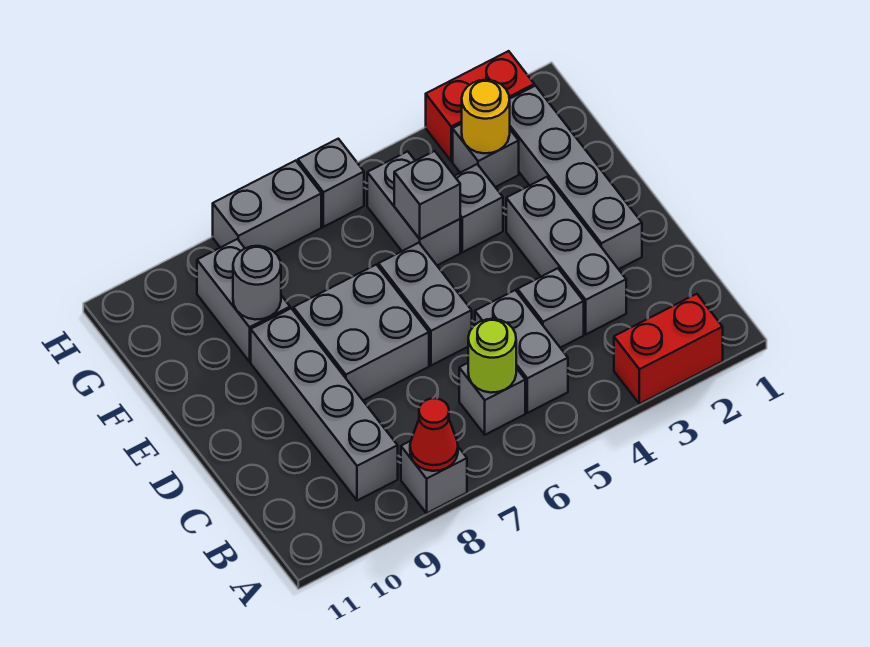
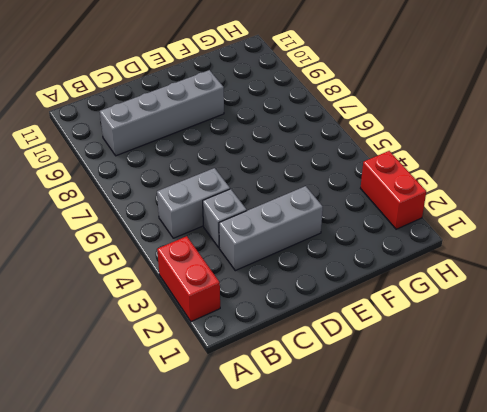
none -> grey brick A8 level 1
none -> grey brick B6 level 1
none -> grey brick D2:G2 level 1

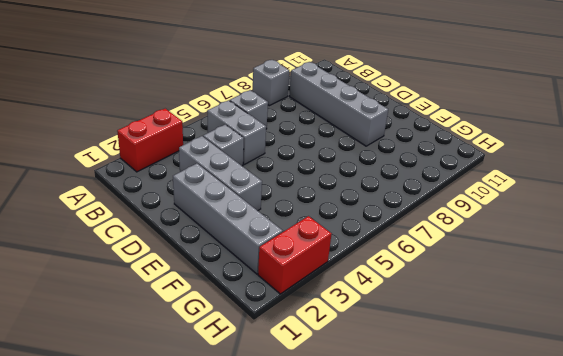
none -> grey brick D6:E6 level 1
none -> grey brick D7:E8 level 1
none -> grey brick F4 level 1

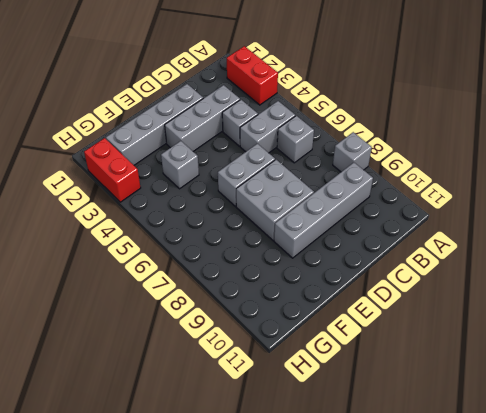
none -> grey brick F5:G5 level 1
none -> grey brick F9:G9 level 1
none -> grey brick G3 level 1

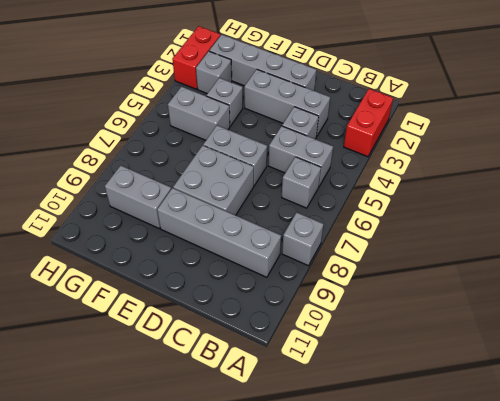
none -> grey brick H6 level 1
none -> grey brick H7:H8 level 1
none -> red cone A8 level 2

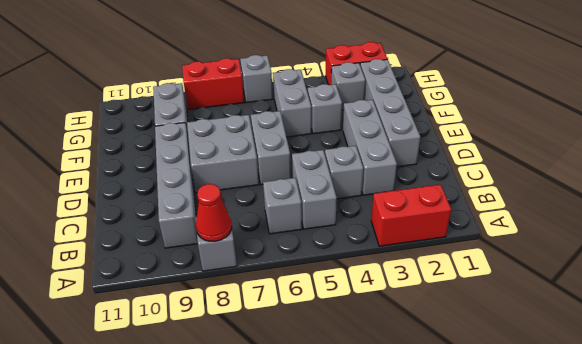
red brick H7:H8 level 1 -> grey brick H7:H8 level 1
none -> lime round brick B6 level 2
none -> grey brick F5 level 2
none -> grey round brick F9 level 2

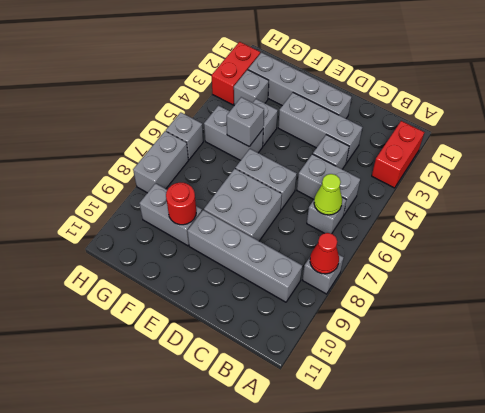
lime cone B6 level 2 -> lime round brick B6 level 2
red round brick F9 level 2 -> grey round brick F9 level 2
none -> yellow round brick G3 level 2

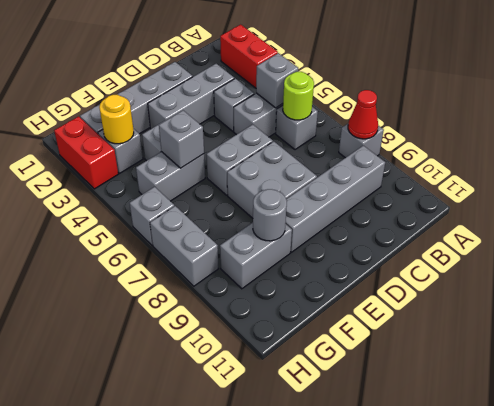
grey brick B5 level 2 -> none

